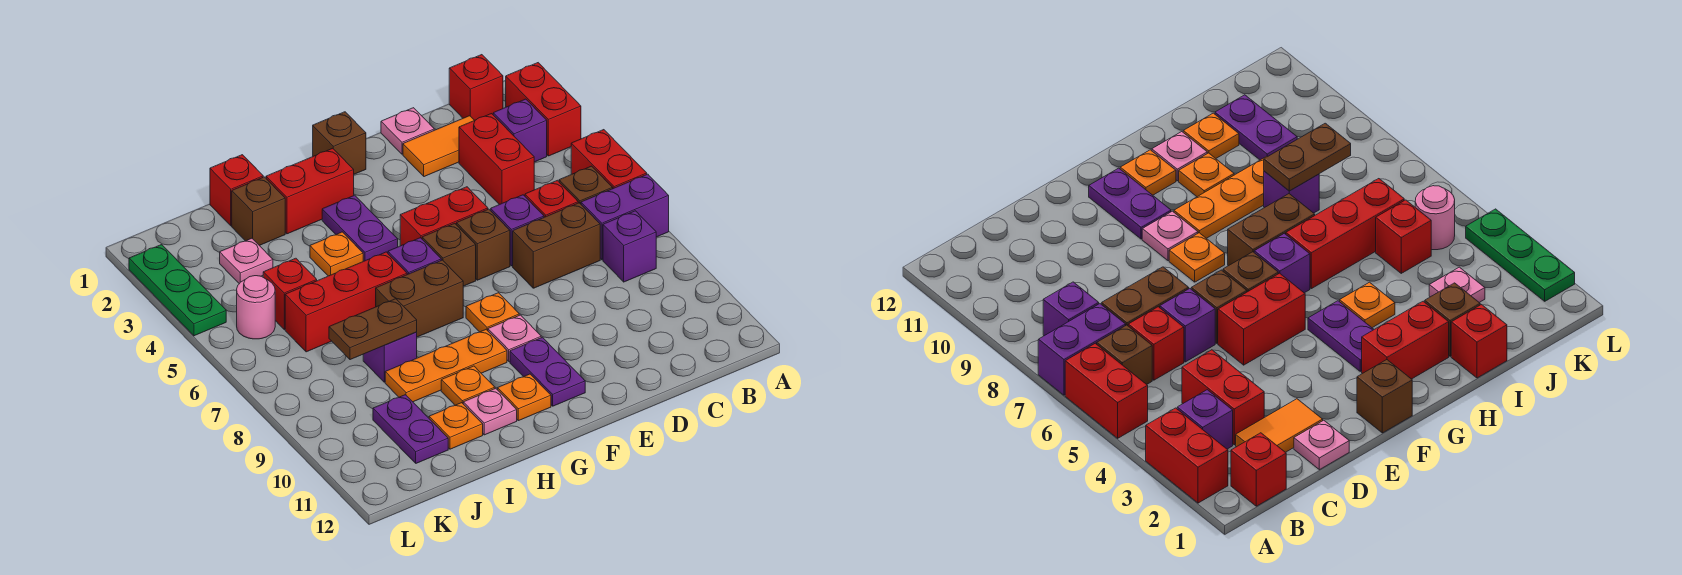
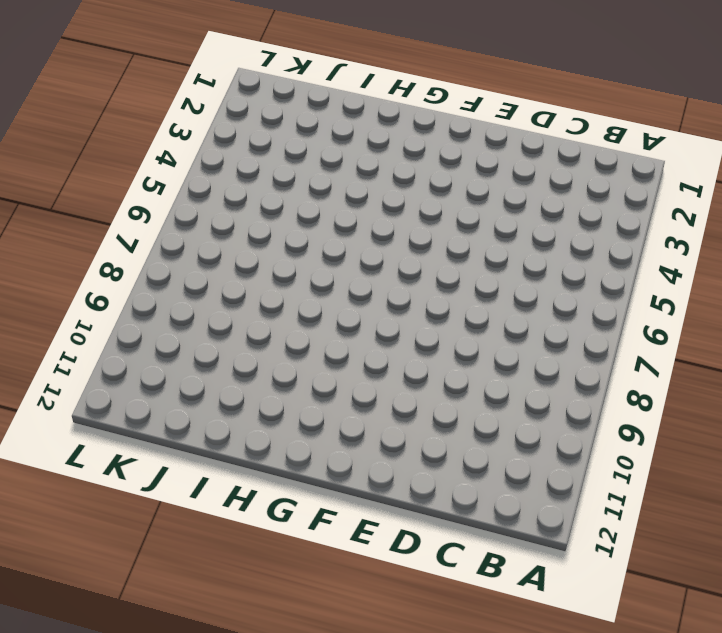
none -> red brick A2:A3 level 1
none -> red brick A5:A6 level 1
none -> purple brick A7:B7 level 1
none -> red brick B1 level 1

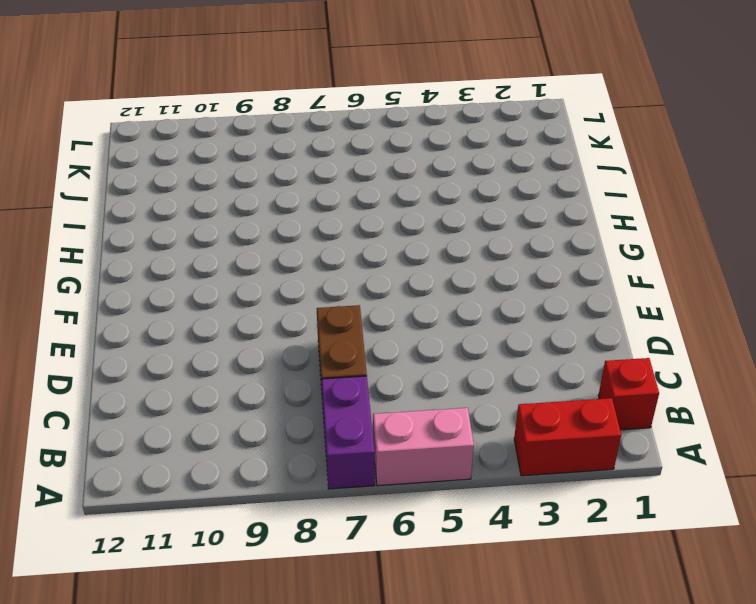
pink brick A5:A6 level 1 -> red brick A5:A6 level 1
none -> purple brick B3 level 1
none -> brown brick B6 level 1
none -> purple brick B8 level 1
none -> orange tile C2:D2 level 1

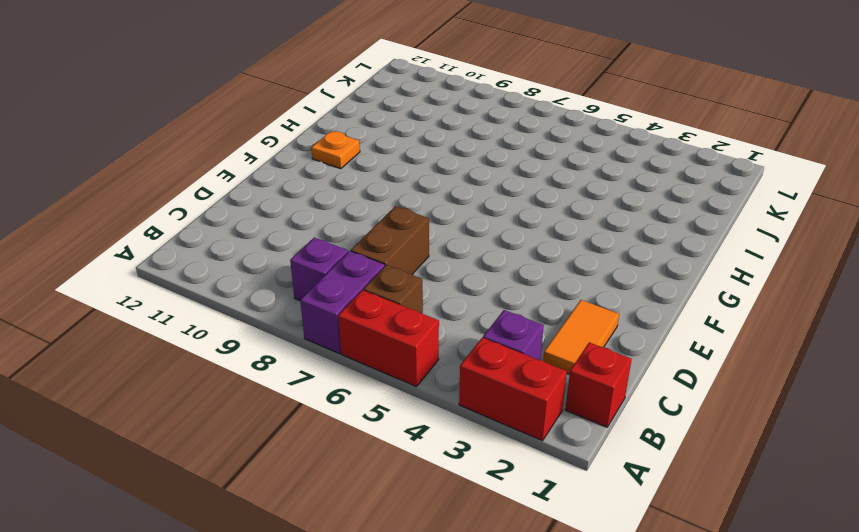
none -> red brick C3:C4 level 1
none -> red brick C6 level 1
none -> pink plate D1 level 1
none -> purple brick D6 level 1

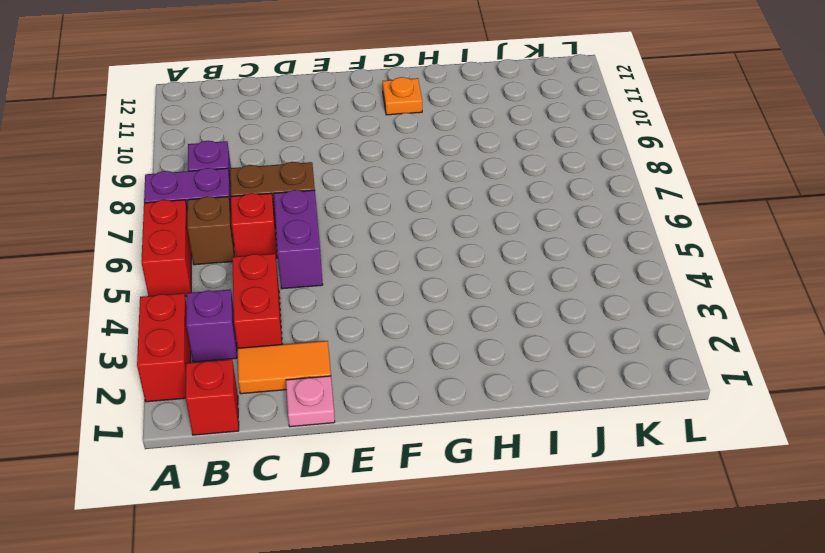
purple brick D5:D6 level 1 -> purple brick D6 level 1
none -> red brick E5:F5 level 1
none -> brown brick E6 level 1
none -> brown brick F1 level 1
none -> brown brick F6 level 1

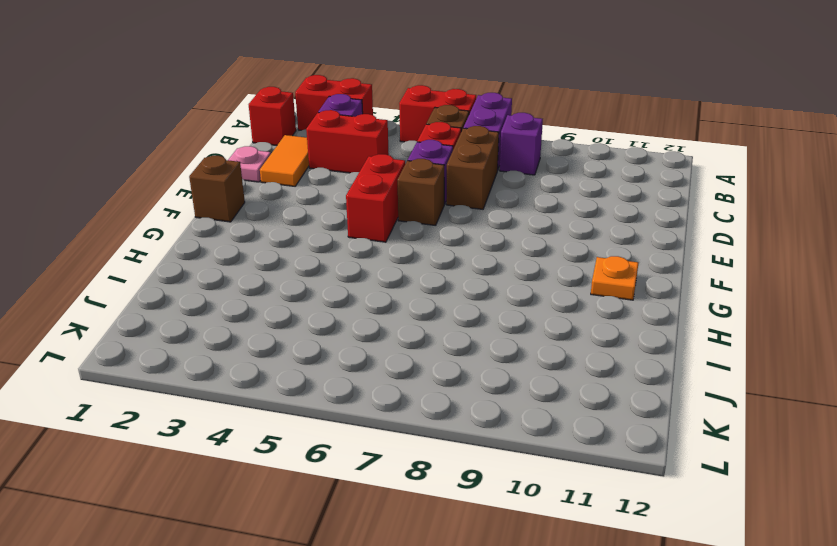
none -> brown brick F6 level 1
none -> orange plate F8 level 1
none -> pink plate F9 level 1
none -> purple plate F10:F11 level 1

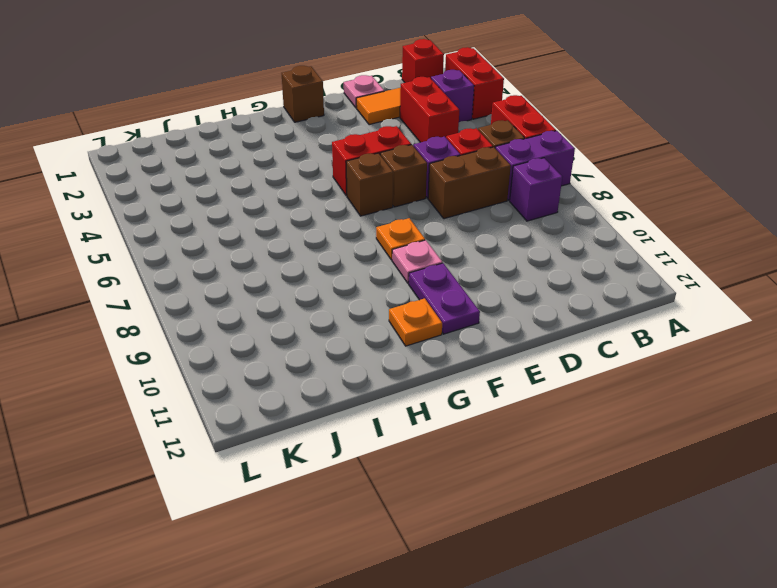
none -> red brick G2:H2 level 1
none -> purple plate G3:G4 level 1
none -> purple brick G6 level 1
none -> brown brick G7:H7 level 1

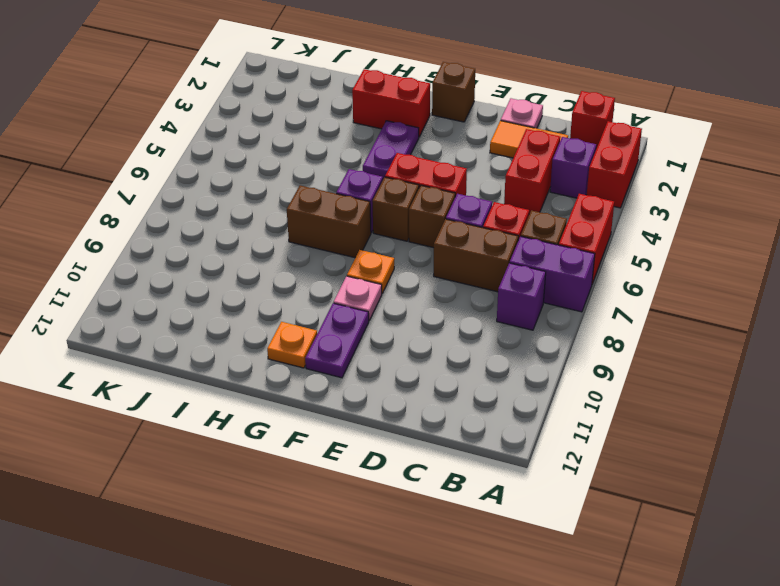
none -> orange plate G9:I9 level 1
none -> orange plate H4 level 1
none -> red brick H6:J6 level 1
none -> orange plate H10 level 1

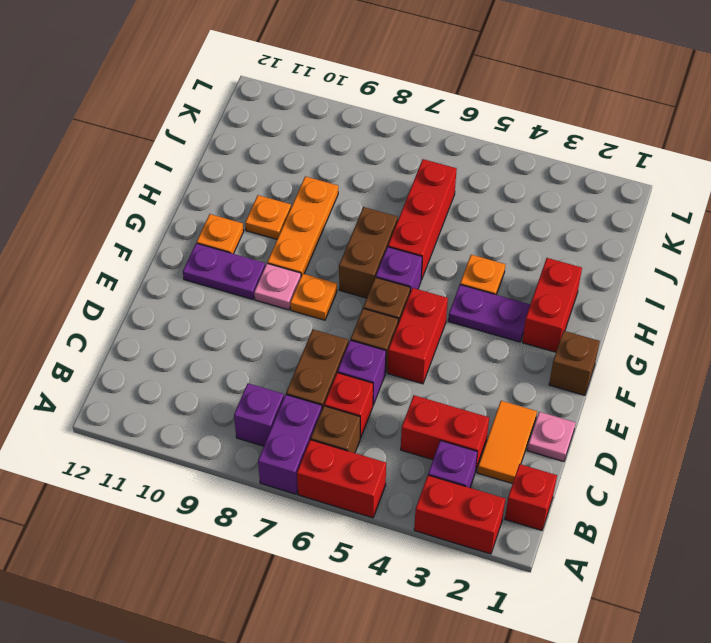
none -> pink plate H11 level 1
none -> red brick I1 level 1
none -> brown brick I2 level 1
none -> purple brick I8 level 1

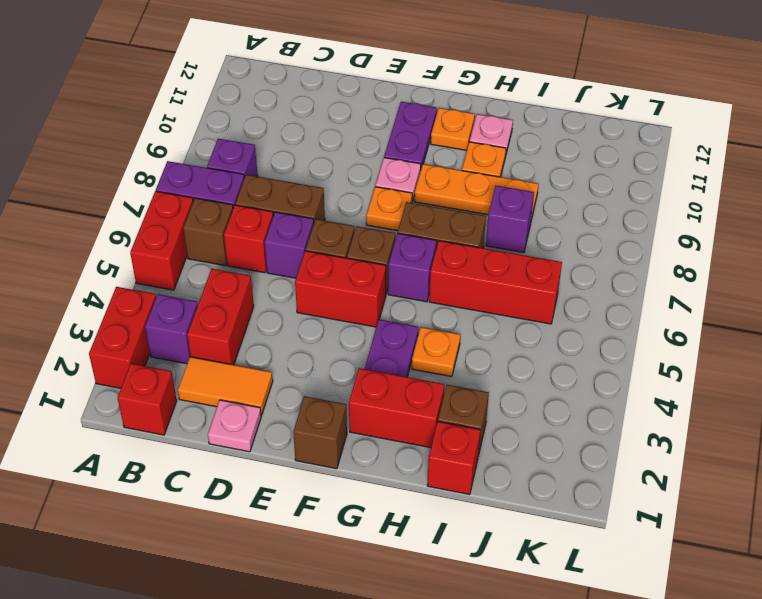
none -> orange plate I11 level 1
none -> pink plate J3 level 1
none -> red brick J5 level 1
none -> purple plate J10:J11 level 1

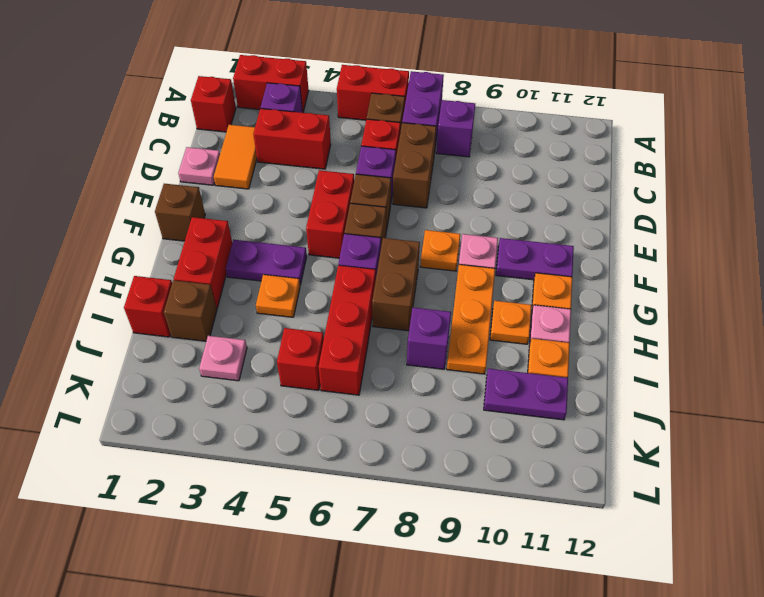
none -> pink round brick K5 level 1
none -> green plate L2:L4 level 1
none -> brown plate I8:J8 level 2

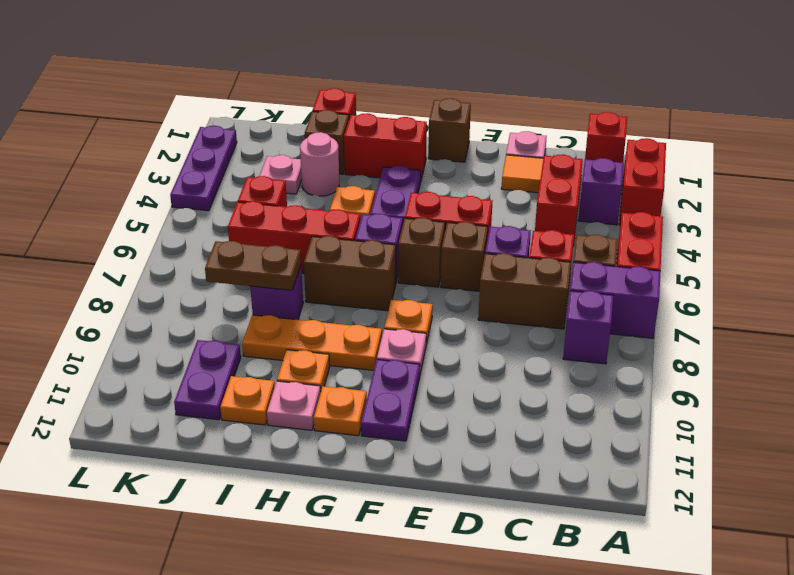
pink round brick I3 level 1 -> pink round brick K5 level 1
purple plate L2:L4 level 1 -> green plate L2:L4 level 1

